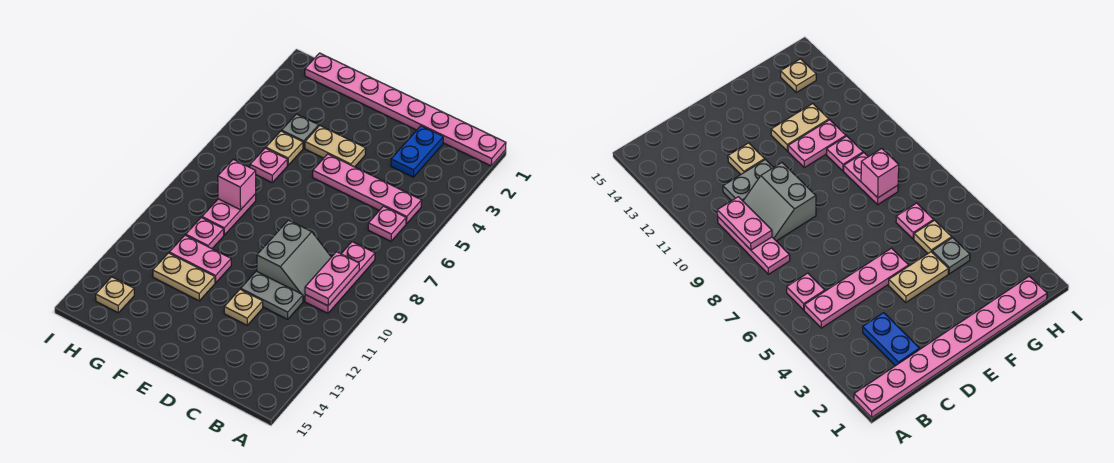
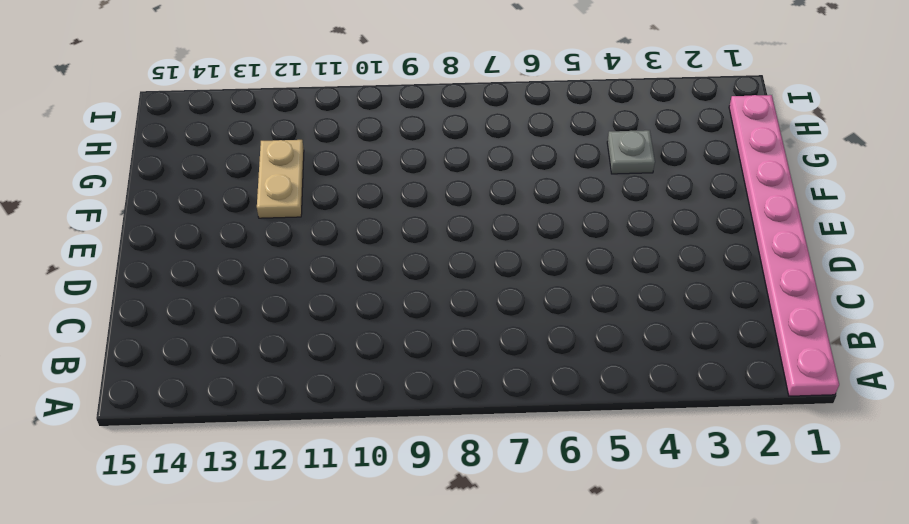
none -> pink plate B5:E5 level 1
none -> pink plate B6 level 1
none -> pink plate B8:B10 level 1

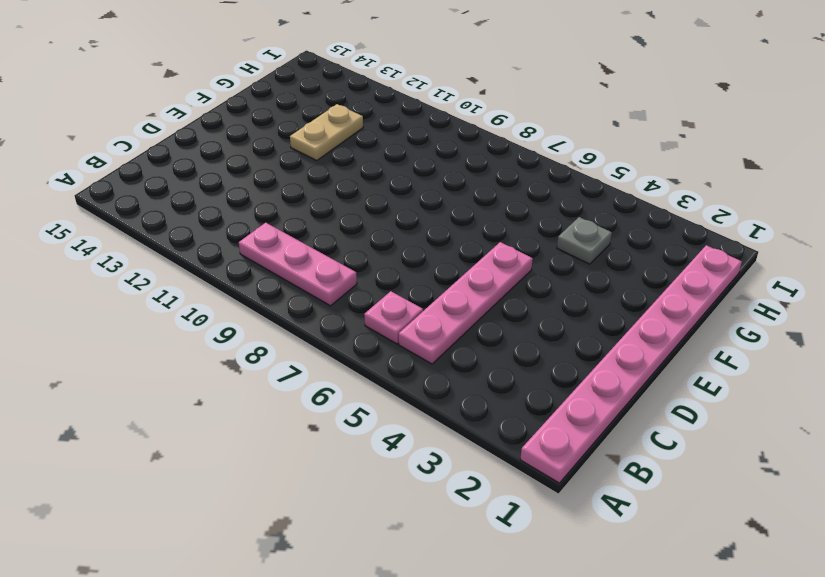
none -> blue plate C2:C3 level 1
none -> grey slope C9:D10 level 1 top D
none -> grey plate C11:D11 level 1

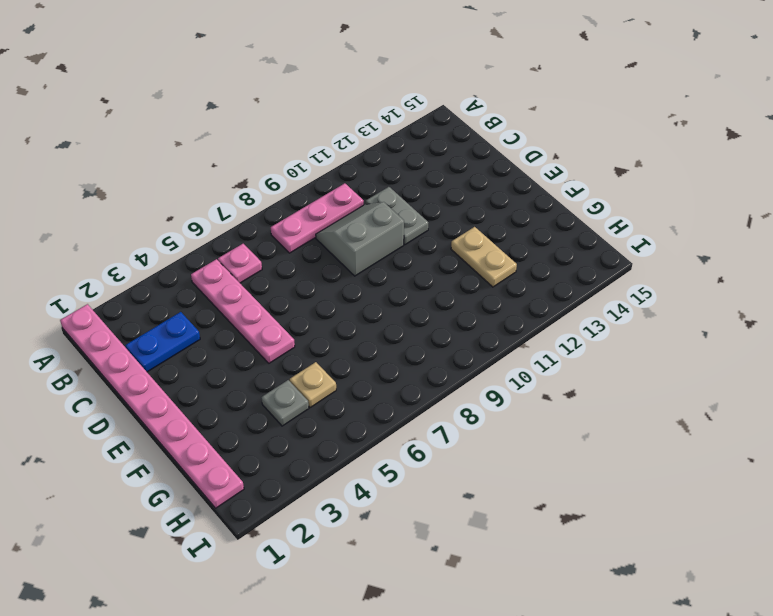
none -> tan plate D12 level 1
none -> tan plate E4:F4 level 1
none -> pink plate F11:G11 level 1

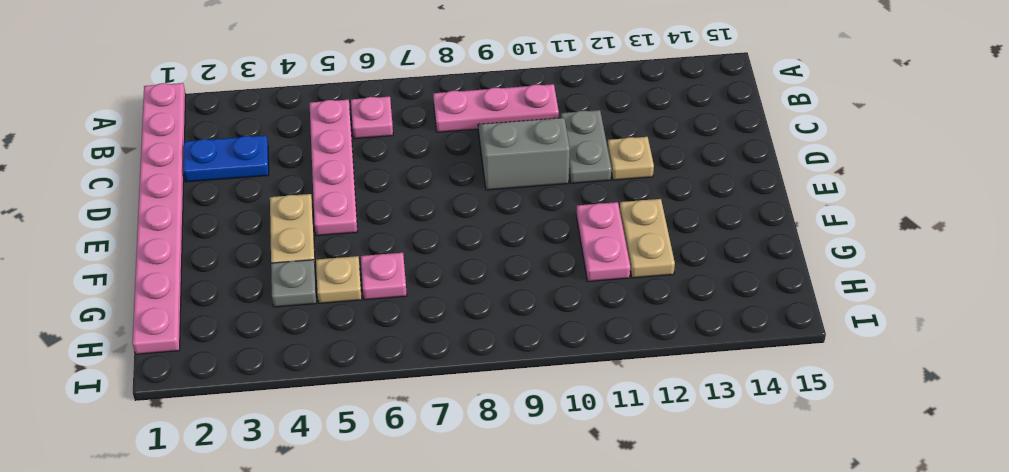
none -> pink plate G8:G9 level 1
none -> pink plate G10 level 1
none -> tan plate H14 level 1

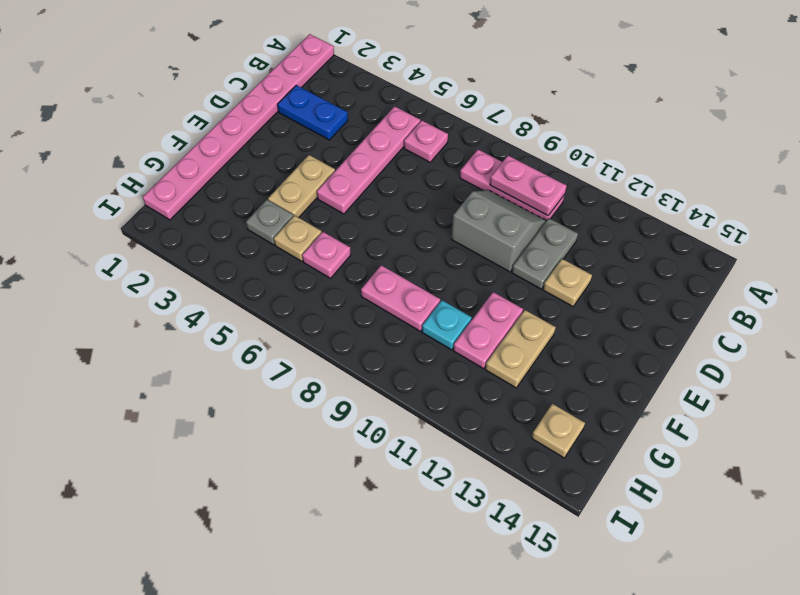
cyan plate G10 level 1 -> pink plate G10 level 1
none -> pink brick G8 level 2

